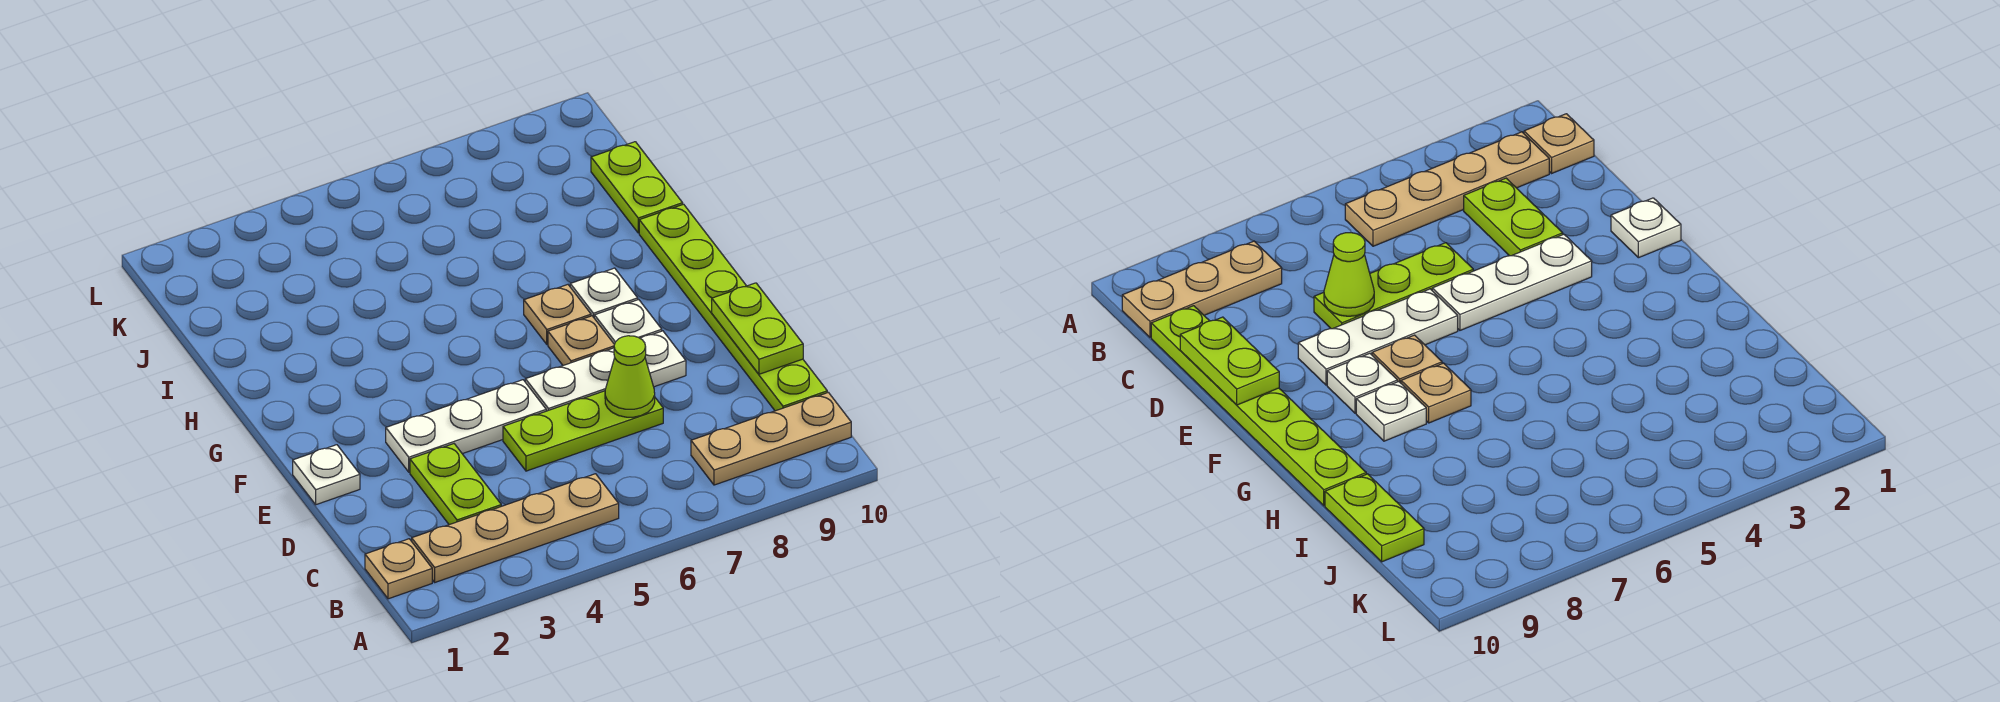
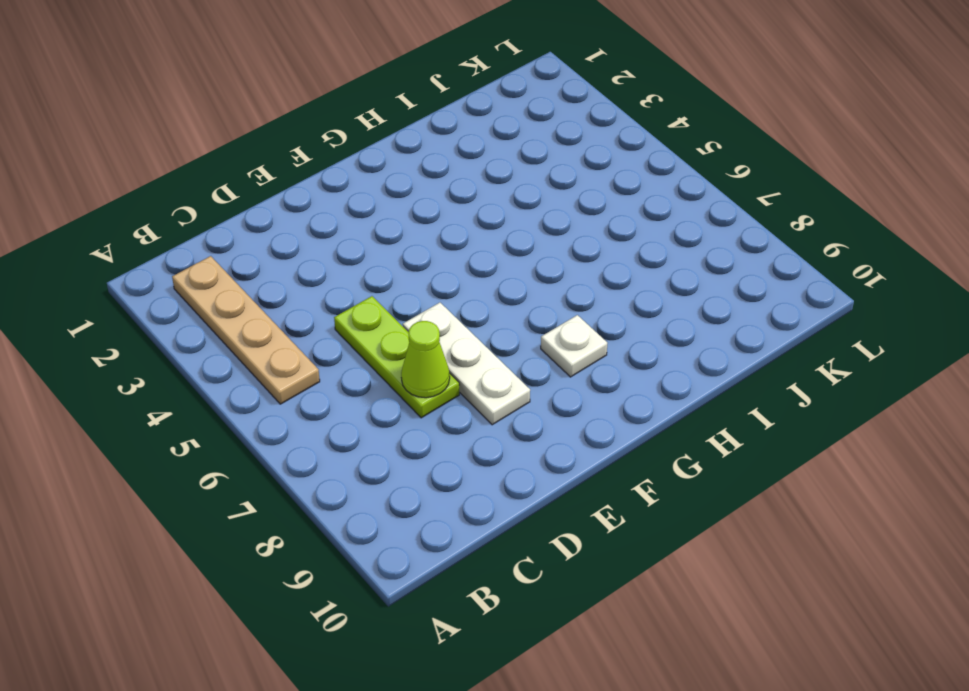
none -> tan plate B1 level 1
none -> tan plate B8:B10 level 1
none -> lime plate C3:D3 level 1

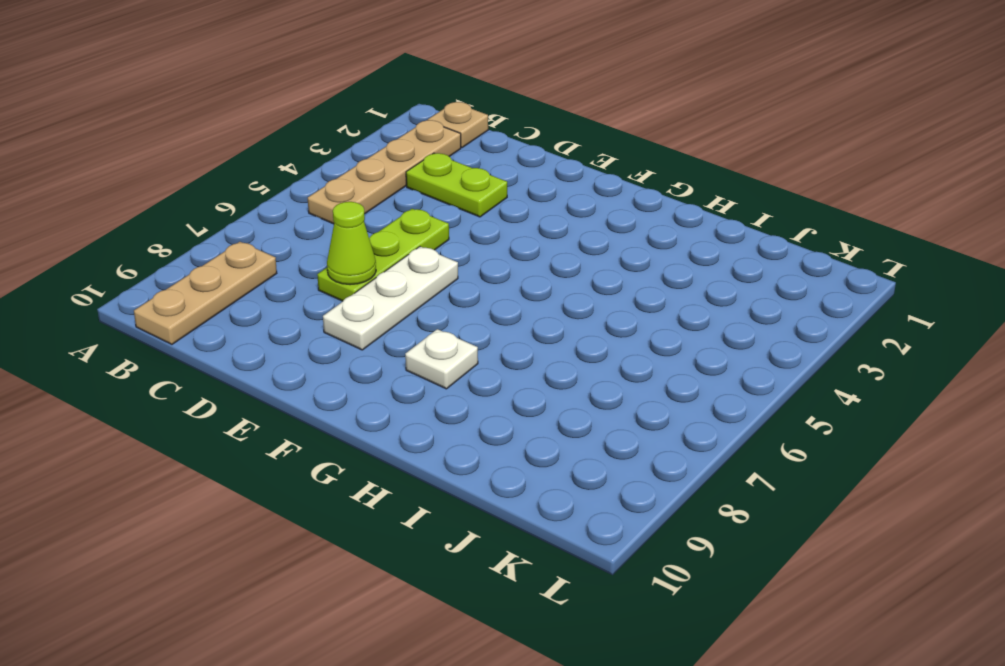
none -> lime plate C10:H10 level 1
none -> white plate E1 level 1
none -> white plate E3:E5 level 1

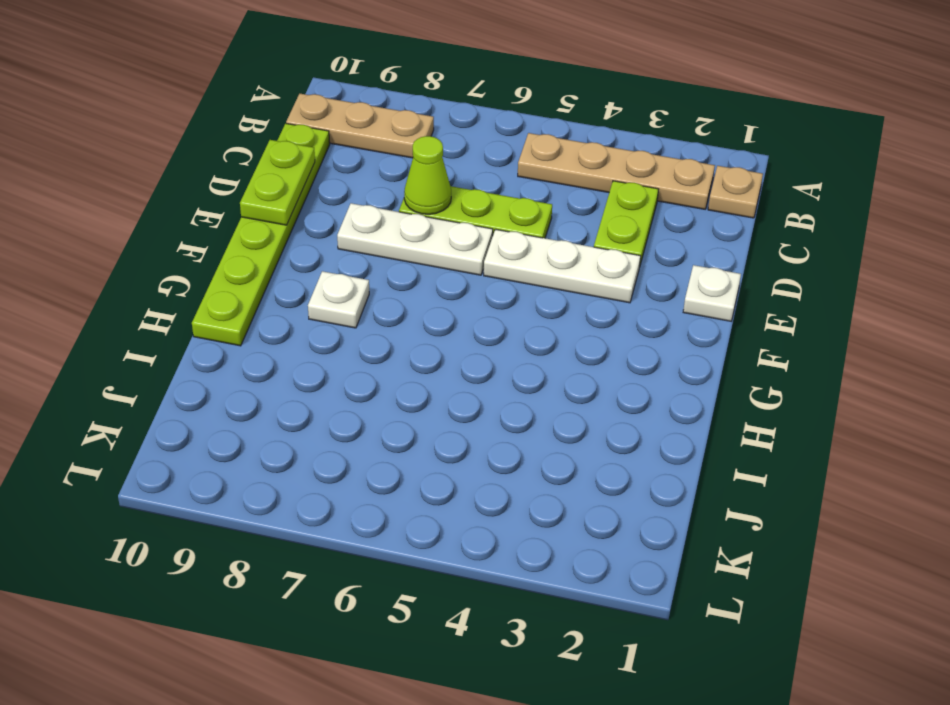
none -> tan plate F7 level 1
none -> white plate F8 level 1
none -> tan plate G7 level 1

